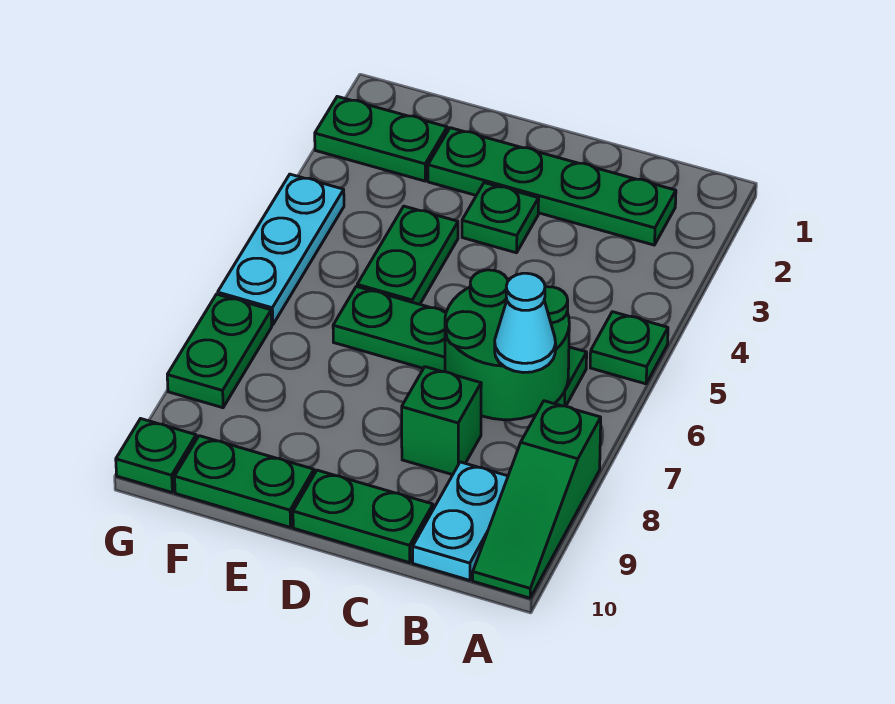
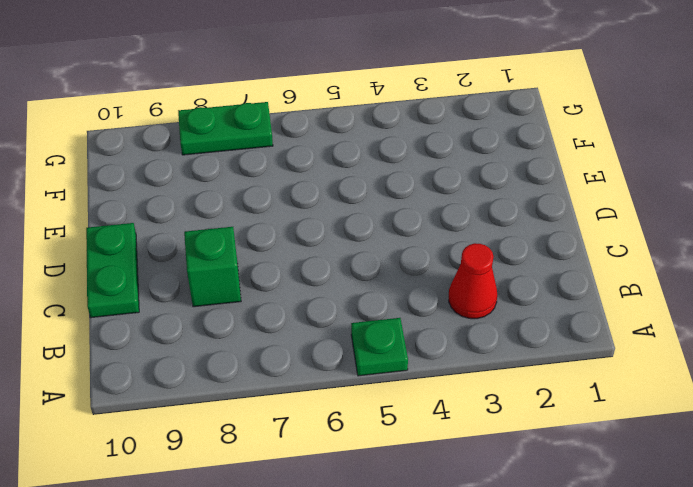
red cone B3 level 1 -> none
none -> green slope A8:A10 level 1 top 8
none -> green plate B2:E2 level 1
none -> green plate B6:E6 level 1

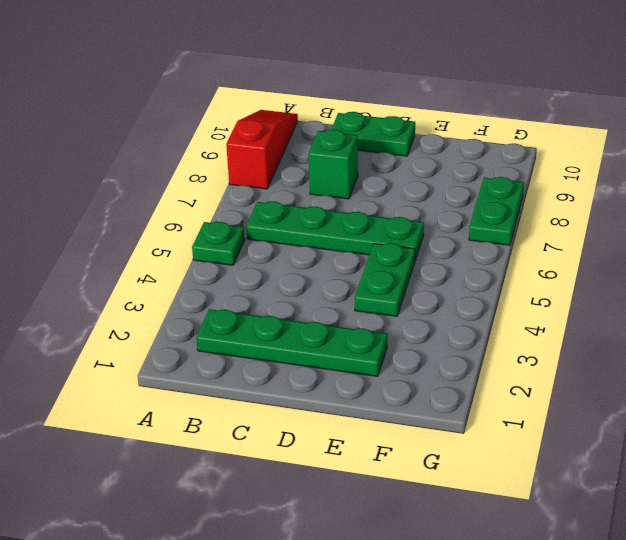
red slope A8:A10 level 1 top 8 -> green slope A8:A10 level 1 top 8
none -> cyan plate B9:B10 level 1
none -> green plate D3 level 1
none -> green plate E10:F10 level 1

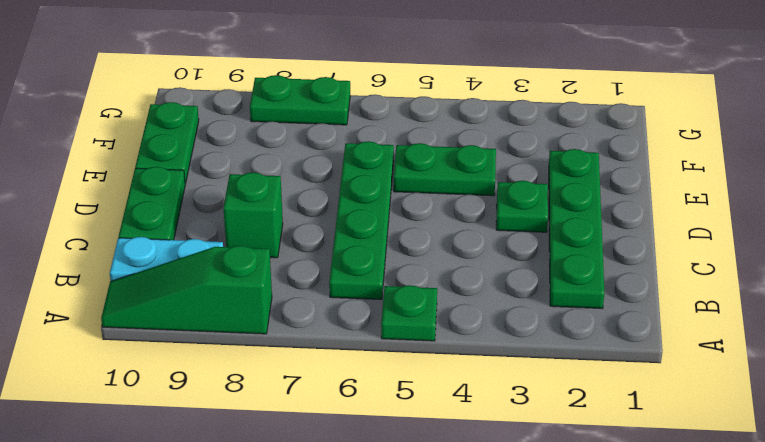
none -> green plate F2:G2 level 1
none -> cyan plate G4:G6 level 1
none -> green plate G10 level 1

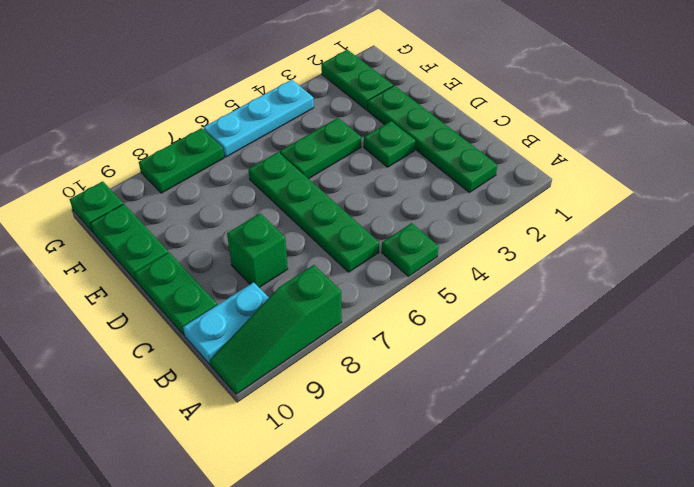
none -> green round brick B6:C7 level 2
none -> cyan cone B7 level 3

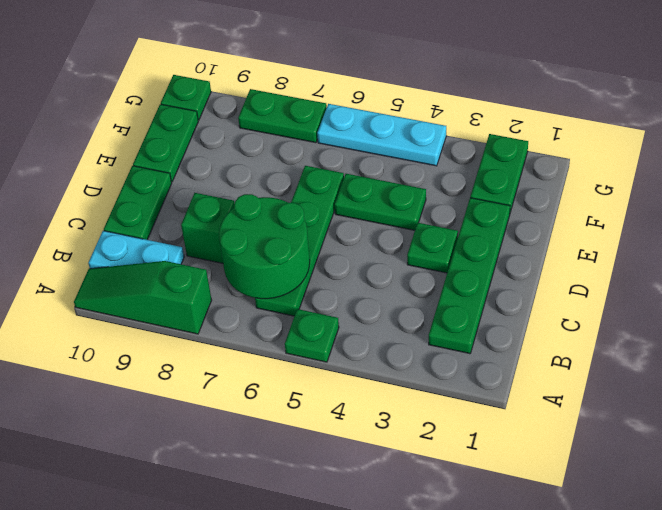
none -> cyan cone B7 level 3

